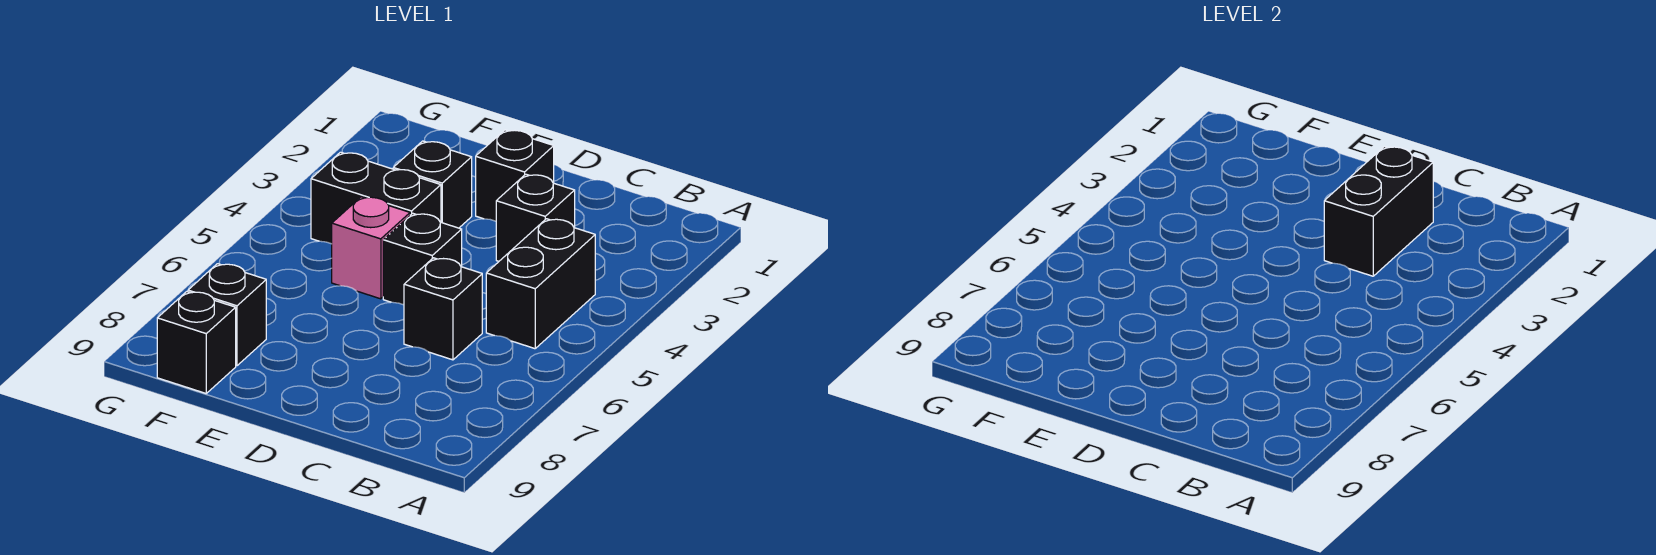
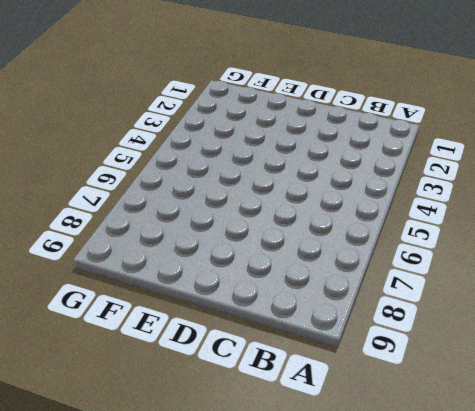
none -> black brick B4:B5 level 1
none -> black brick C3 level 1

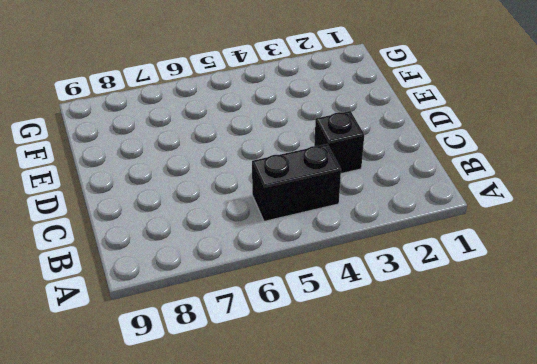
none -> black brick C6 level 1
none -> black brick D2 level 1

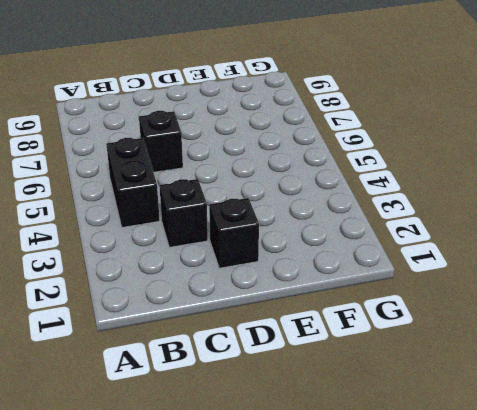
none -> black brick D5 level 1
none -> black brick E3 level 1

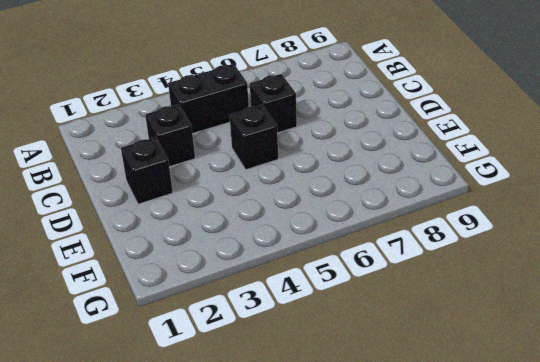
none -> black brick E3 level 1
none -> black brick E4:F4 level 1

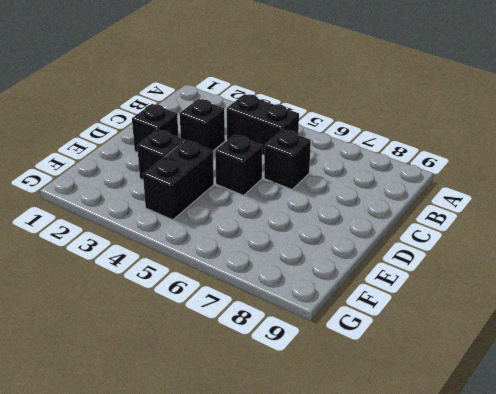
none -> pink brick E5 level 1
none -> black brick F8 level 1

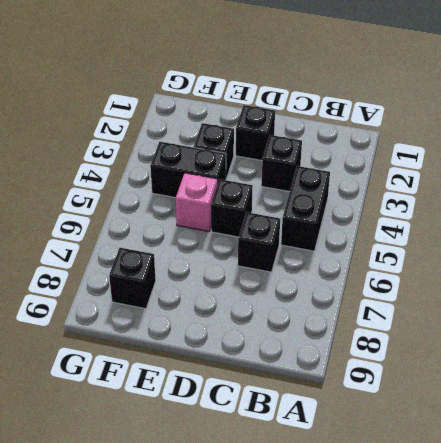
none -> black brick F9 level 1
none -> black brick C2:C3 level 2

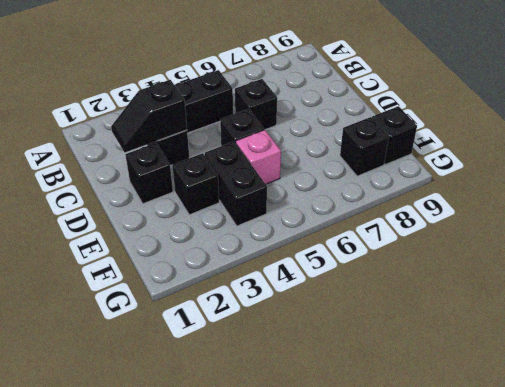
black slope C2:C3 level 2 top 3 -> black brick C2:C3 level 2

